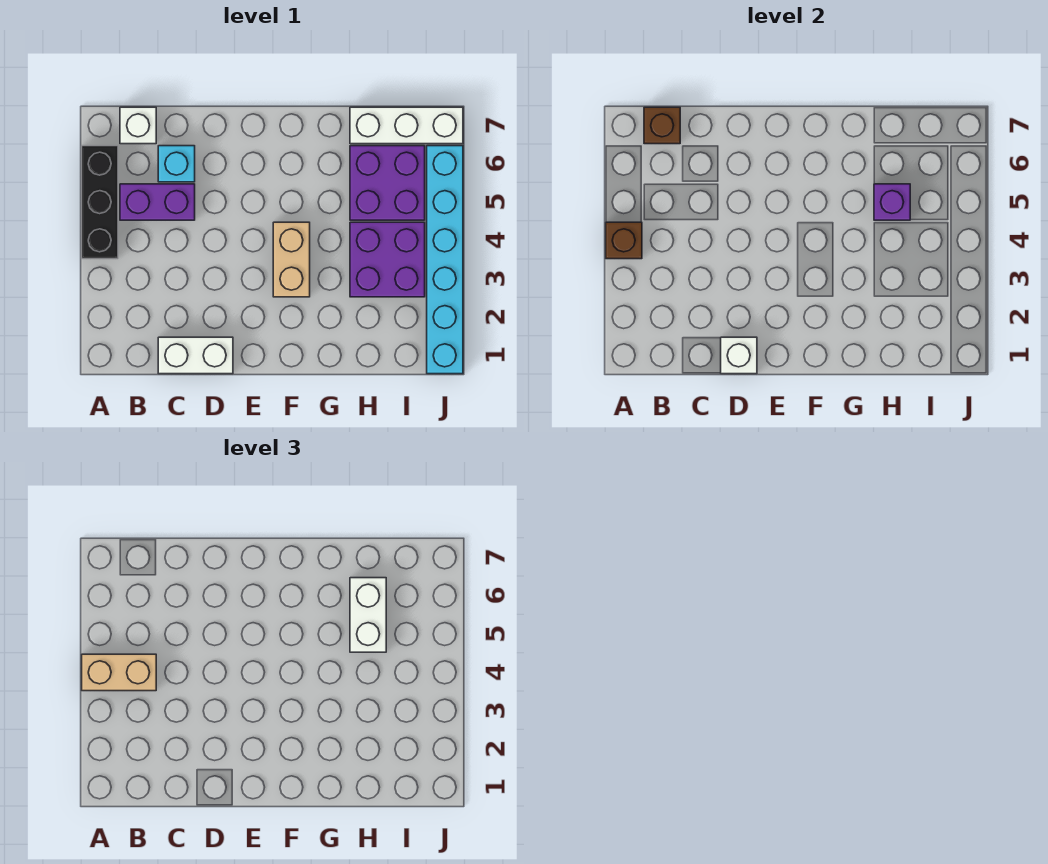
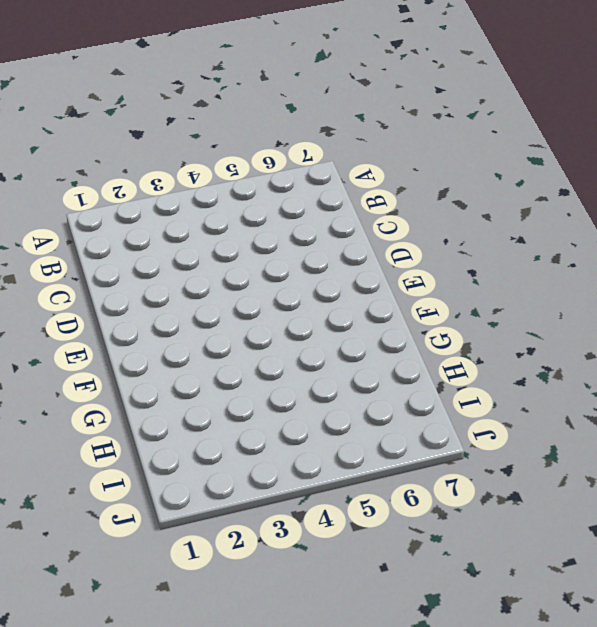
none -> black brick A4:A6 level 1
none -> purple brick B5:C5 level 1
none -> white brick B7 level 1

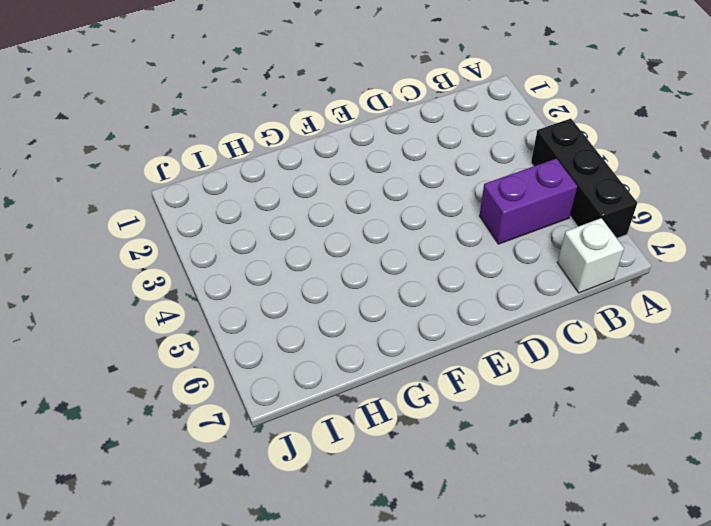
none -> white brick C1:D1 level 1
none -> cyan brick C6 level 1
none -> tan brick F3:F4 level 1

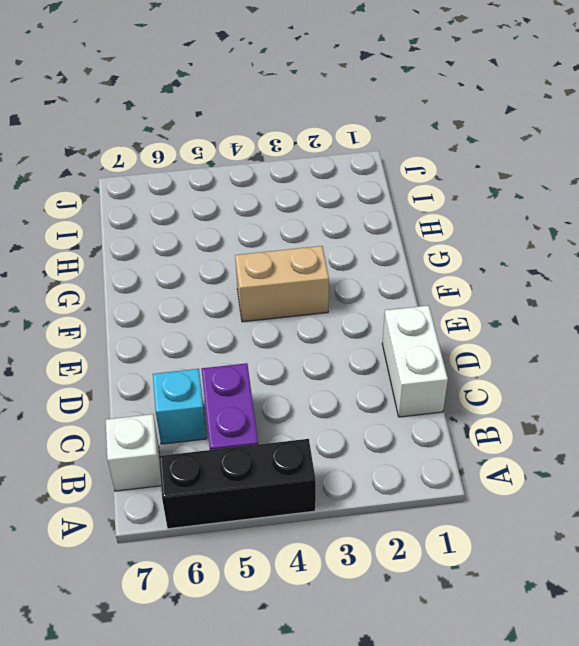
none -> purple brick H3:I4 level 1
none -> purple brick H5:I6 level 1
none -> white brick H7:J7 level 1

